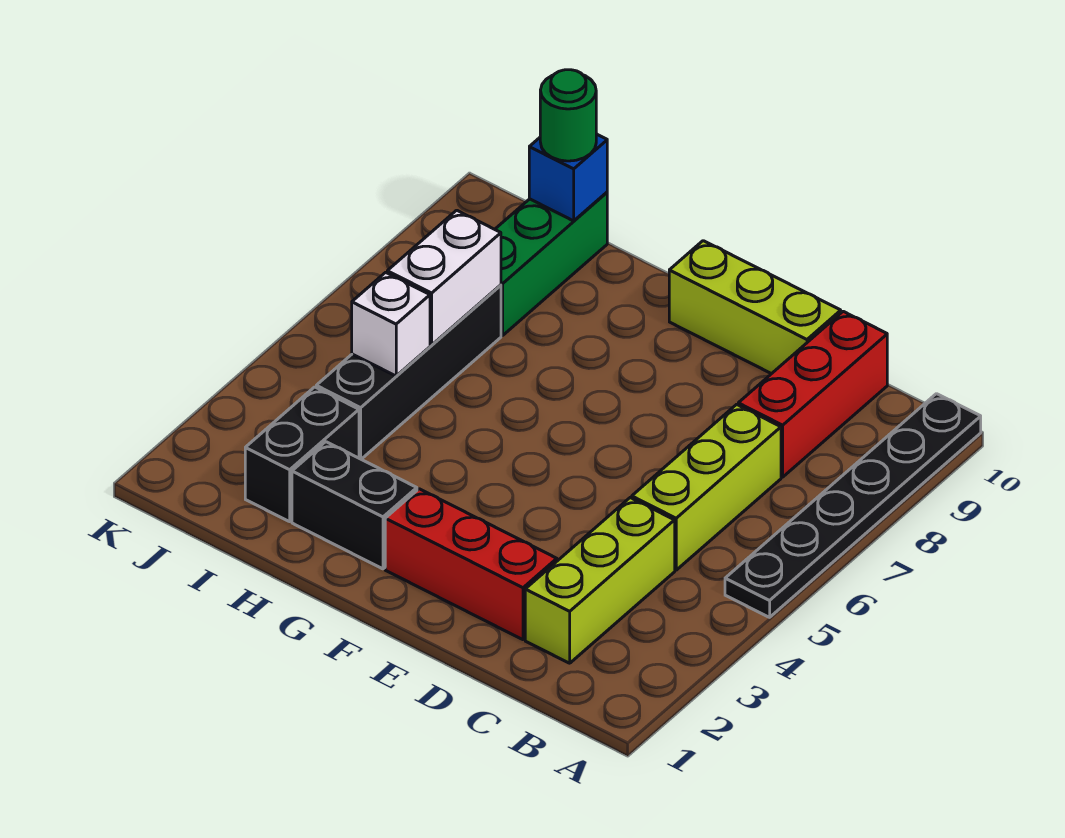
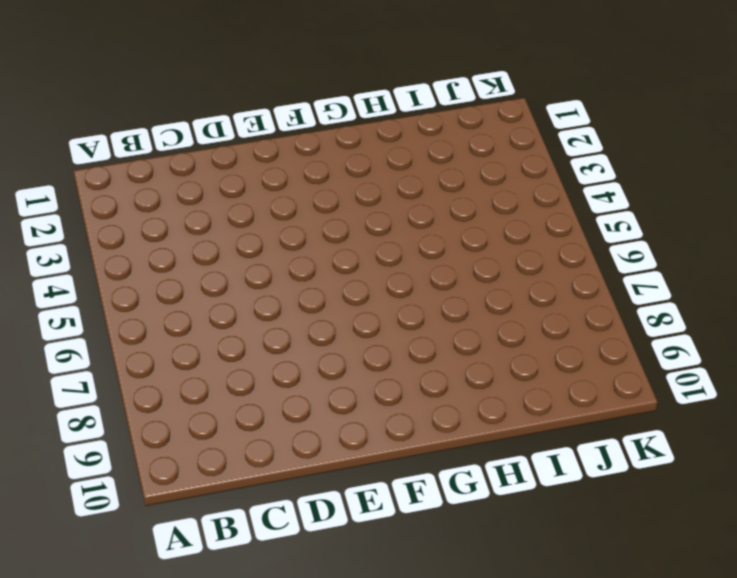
none -> black plate A5:A10 level 1
none -> lime brick C2:C4 level 1
none -> lime brick C5:C7 level 1

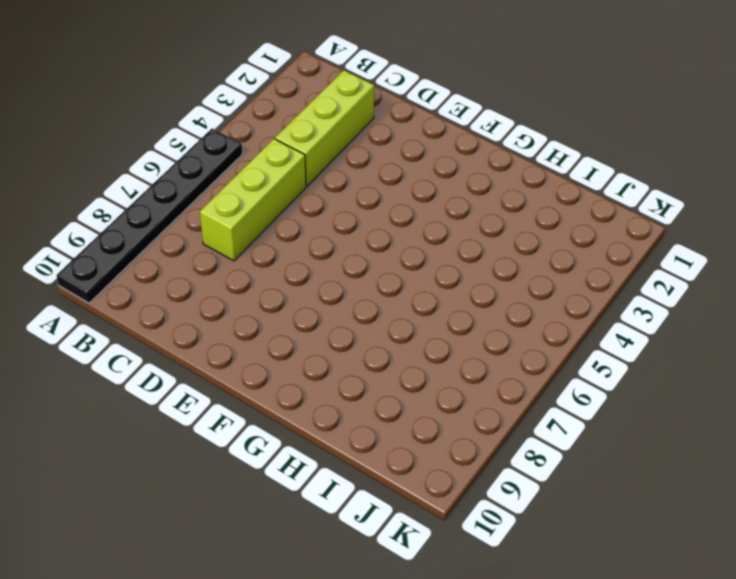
none -> red brick C8:C10 level 1
none -> red brick D2:F2 level 1
none -> lime brick D10:F10 level 1

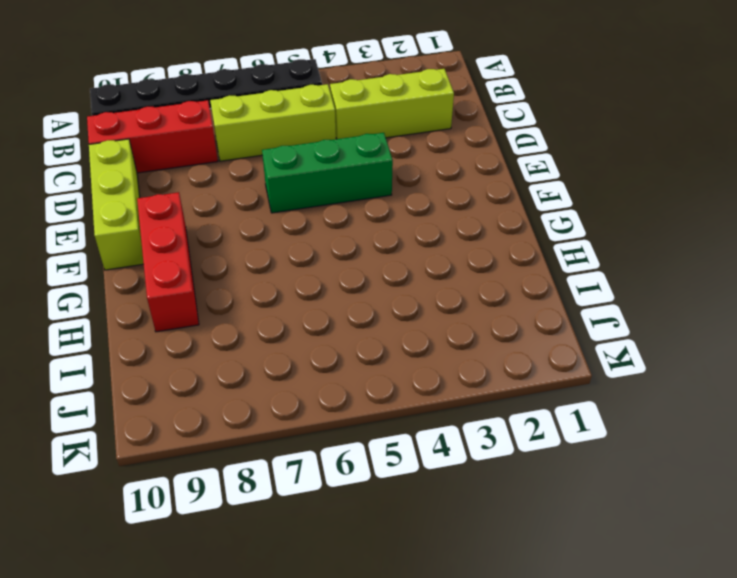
green brick E4:E6 level 1 -> green brick I8:I10 level 1
red brick F9:H9 level 1 -> red brick D2:F2 level 1
none -> black brick G2:H2 level 1
none -> black brick I2:I3 level 1
none -> black brick I4:I7 level 1

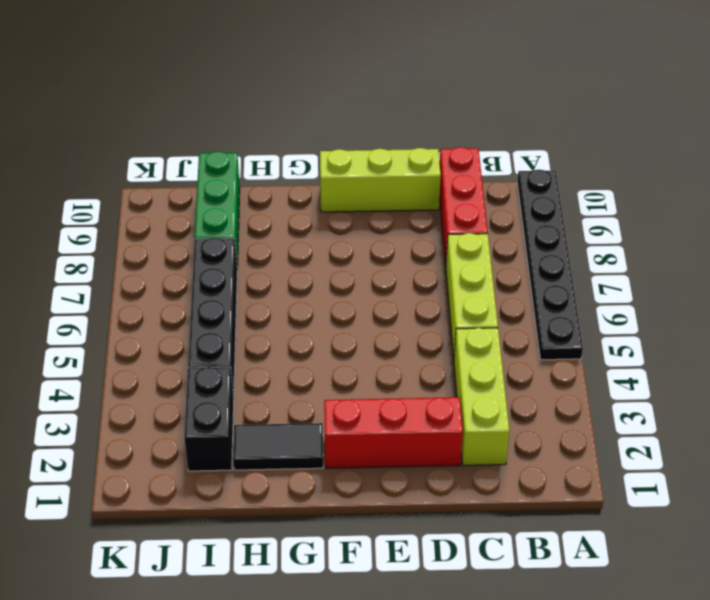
black tile G2:H2 level 1 -> black brick G2:H2 level 1
none -> white brick I5 level 2
none -> white brick I6:I7 level 2
none -> blue brick I10 level 2

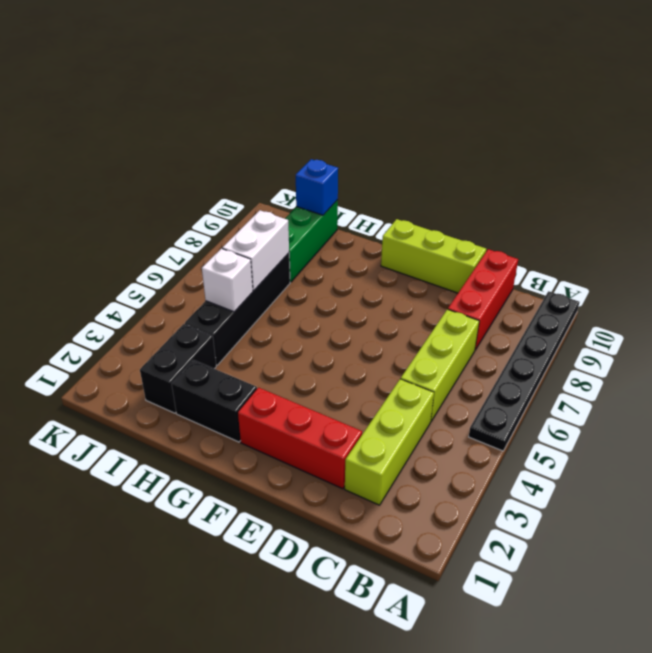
none -> green round brick I10 level 3

